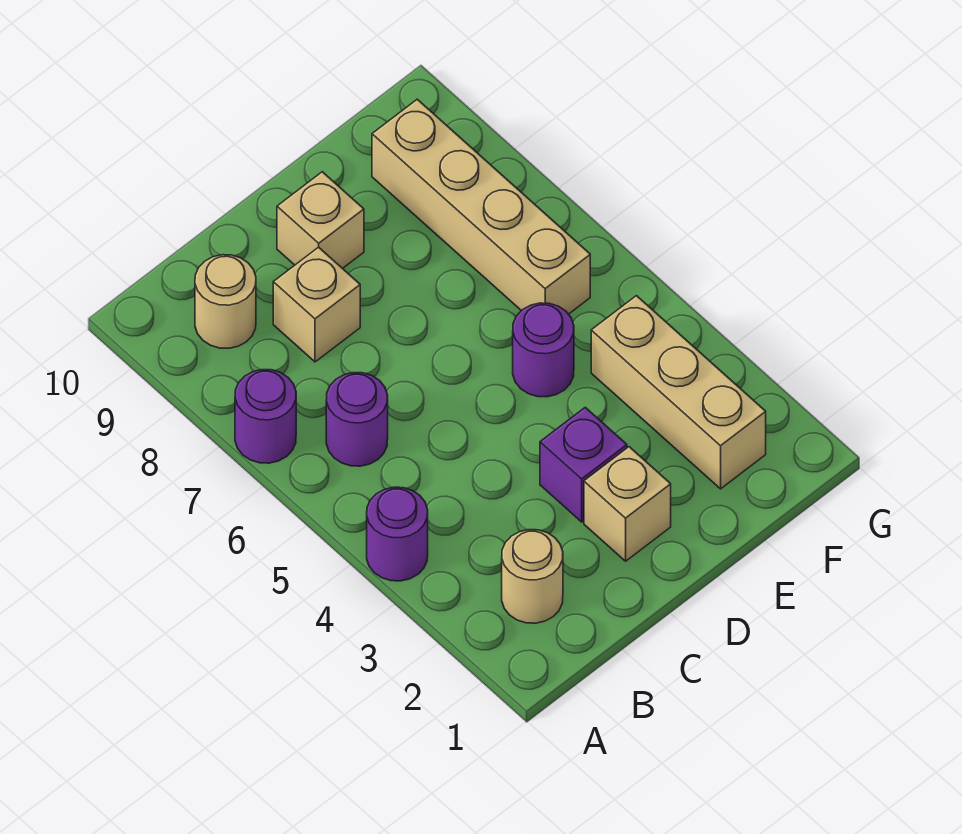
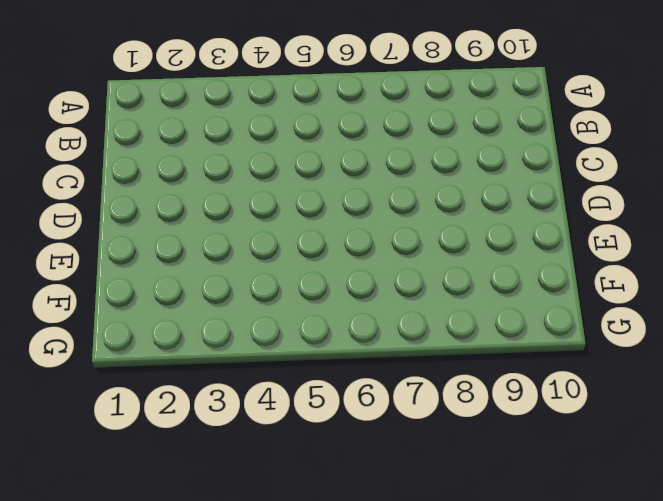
none -> purple round brick A4 level 1
none -> purple round brick A7 level 1
none -> tan round brick B2 level 1

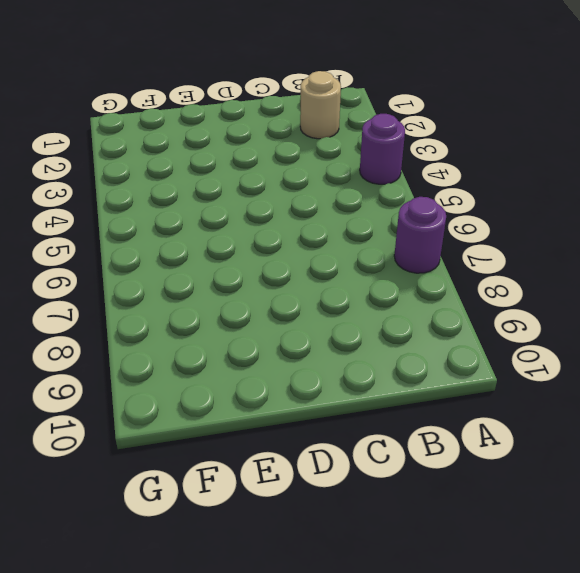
none -> purple round brick B6 level 1
none -> tan round brick B9 level 1
none -> tan brick C8 level 1

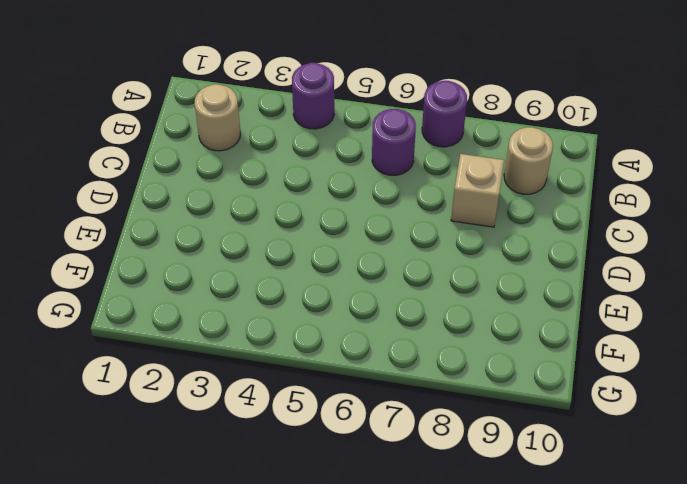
none -> tan brick D2 level 1
none -> purple brick D3 level 1
none -> tan brick D9 level 1

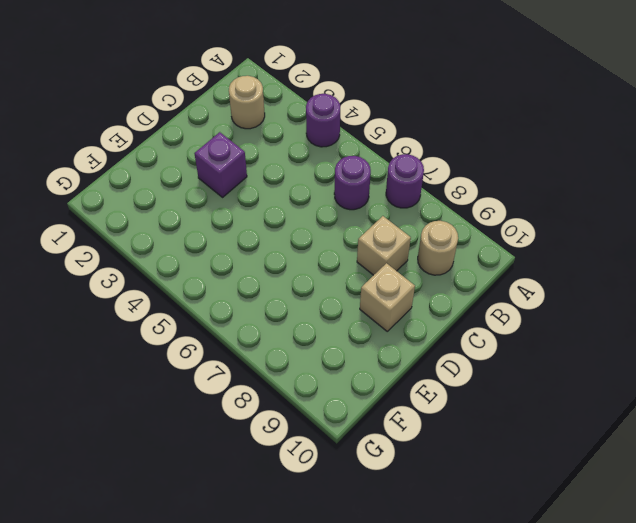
none -> tan brick D2 level 1
none -> purple round brick E5 level 1
none -> tan brick F2:F4 level 1

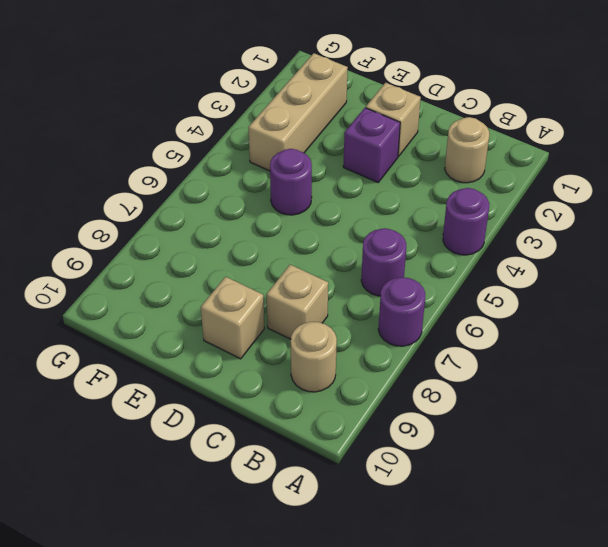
none -> tan brick F6:F9 level 1

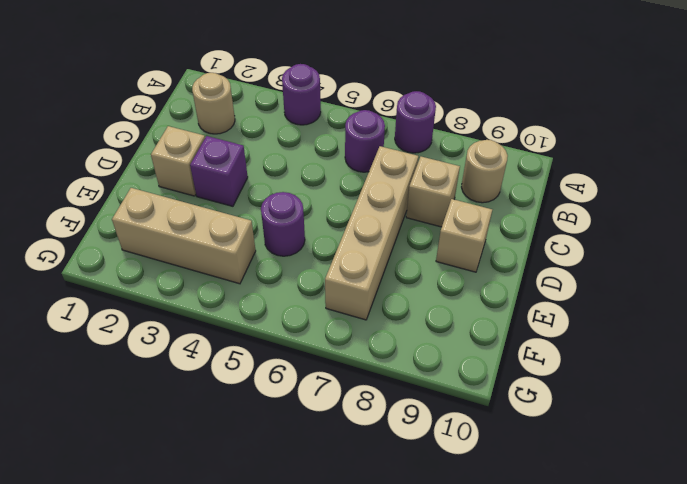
tan brick C7:F7 level 1 -> tan brick F6:F9 level 1

